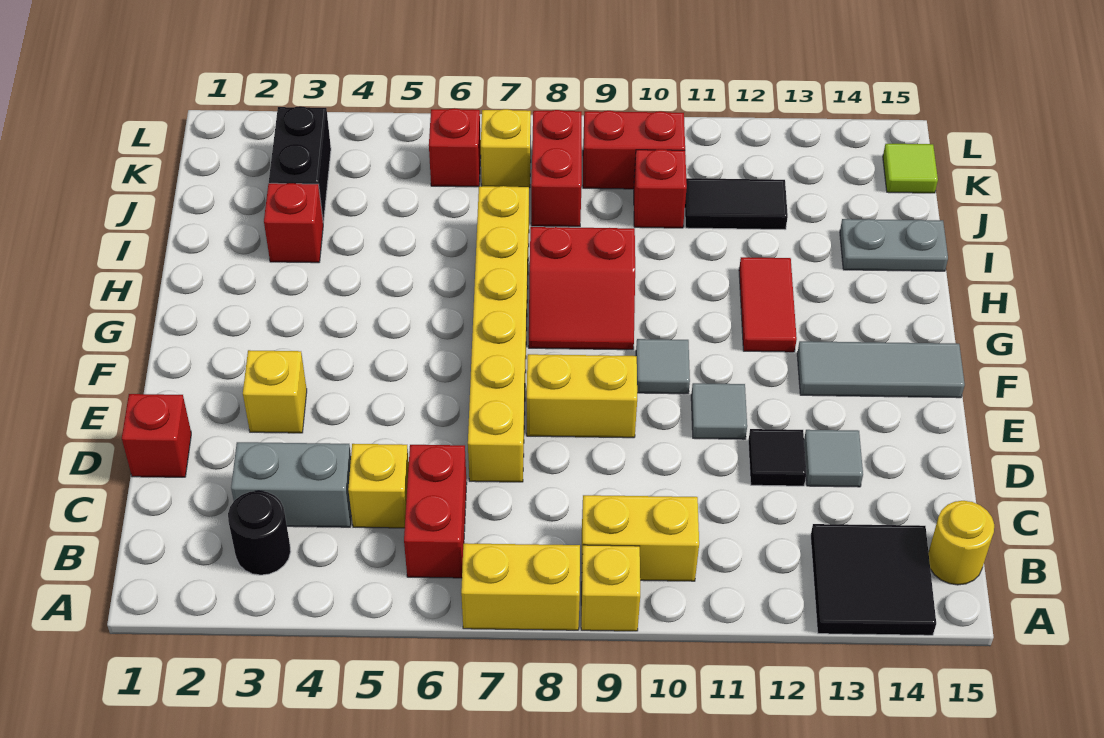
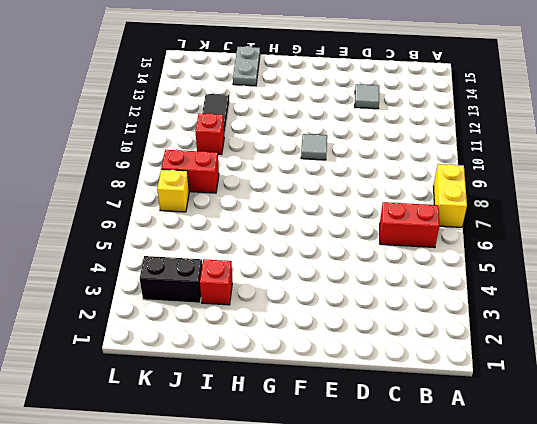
none -> yellow brick A9 level 1
none -> black tile A13:B14 level 1
none -> black round brick B3 level 1
none -> yellow brick B9:B10 level 1

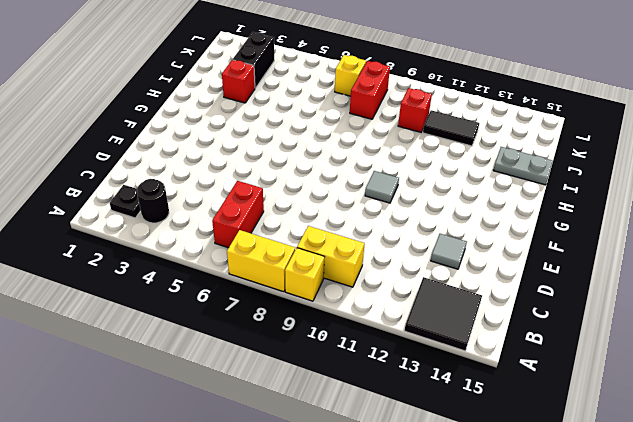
black plate B2 level 1 -> none
none -> yellow round brick B15 level 1
none -> grey brick C3:C4 level 1
none -> yellow brick C5 level 1
none -> red brick D1 level 1

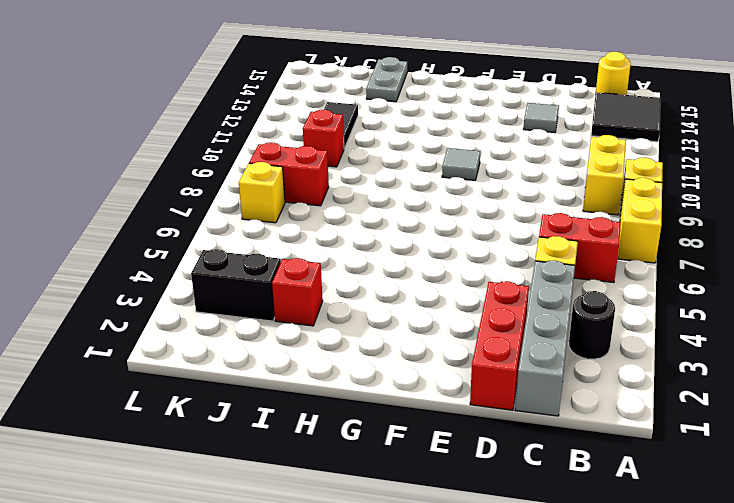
grey brick C1:C4 level 1 -> grey brick C3:C4 level 1
red brick D1:D3 level 1 -> red brick D1 level 1
none -> yellow brick D7:I7 level 1
none -> black tile D12 level 1
none -> yellow brick E3 level 1
none -> yellow brick E8:E9 level 1

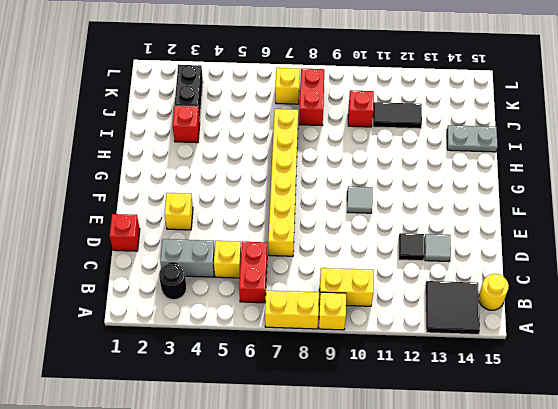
none -> yellow brick E8:E9 level 1
none -> grey tile E11 level 1
none -> grey tile F13:F15 level 1
none -> red slope G8:H9 level 1 top H

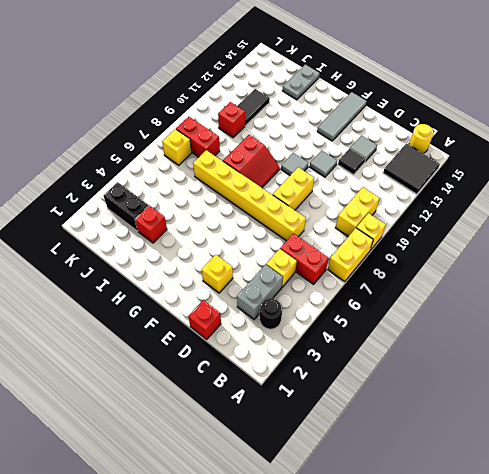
none -> red tile G12:H12 level 1
none -> red brick K6 level 1
none -> red brick K9:K10 level 1
none -> lime tile K15 level 1

